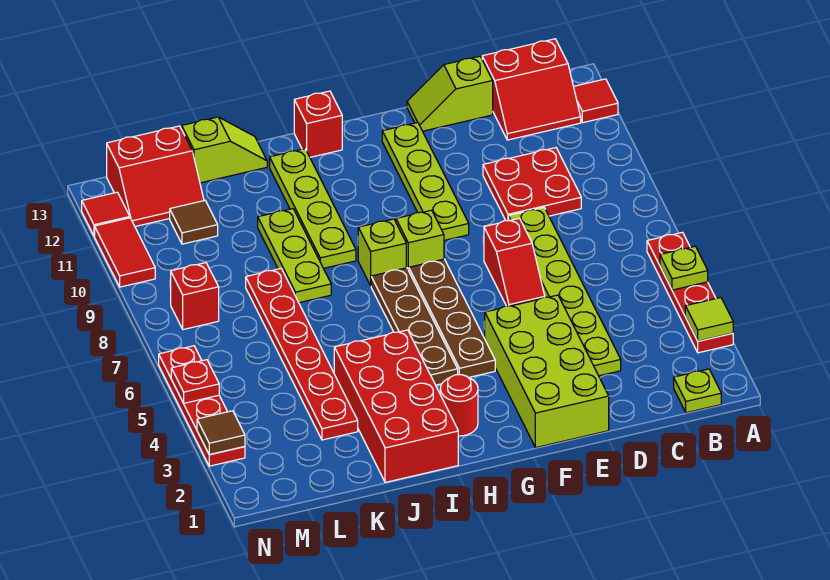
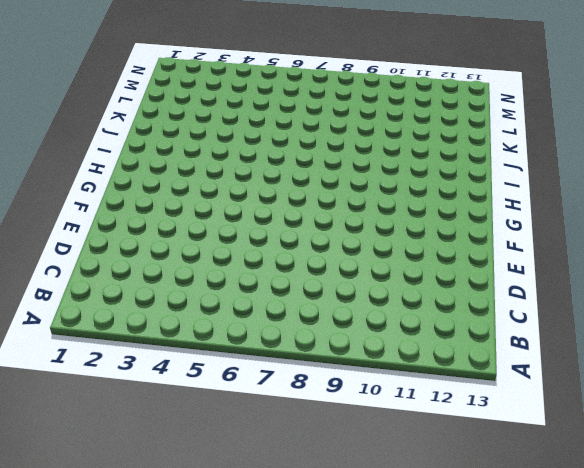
none -> red plate A3:A6 level 1
none -> red tile A12 level 1
none -> lime plate B1 level 1
none -> red slope B12:C13 level 1 top 13

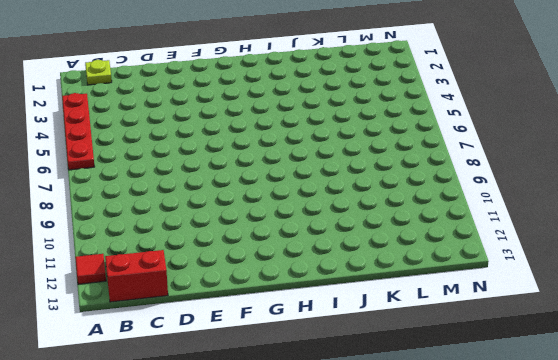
none -> red plate C9:D10 level 1
none -> lime plate D3:D8 level 1
none -> lime slope D13:E13 level 1 top D
none -> lime brick E1:F4 level 1

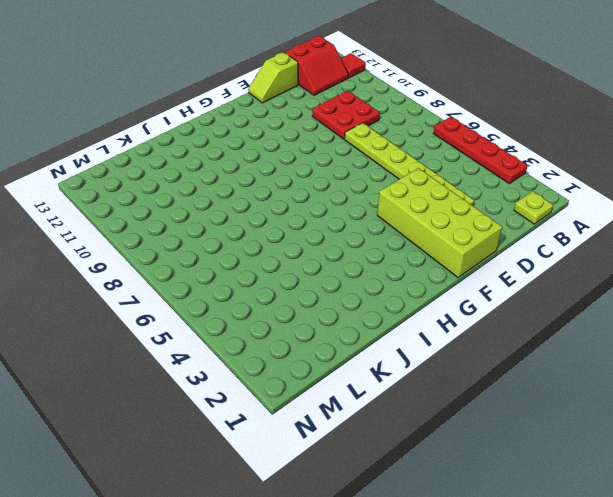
none -> red slope E6:E7 level 1 top 7
none -> lime plate F9:F12 level 1
none -> brown plate G4:G7 level 1
none -> lime brick G8 level 1

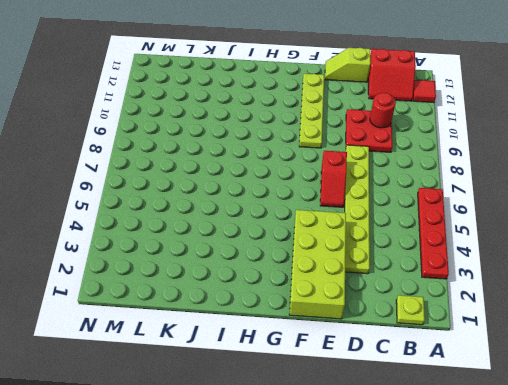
red round brick C10 level 2 -> red round brick H2 level 1
none -> brown plate G4:G7 level 1
none -> lime brick G8 level 1
none -> brown plate H4:H7 level 1
none -> lime brick H8 level 1

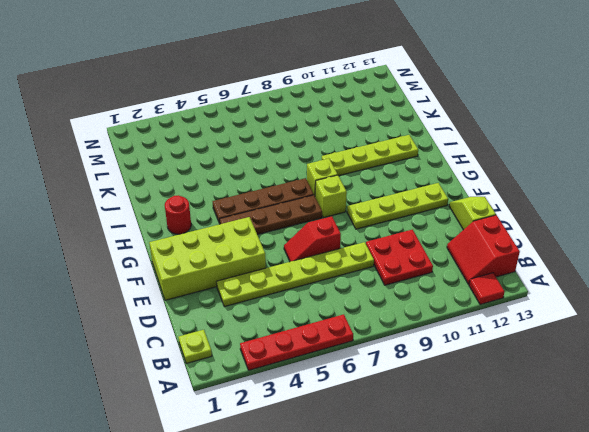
none -> red brick H13 level 1
none -> red brick I1:J4 level 1
none -> lime plate J8:J10 level 1
none -> lime slope J13:K13 level 1 top K

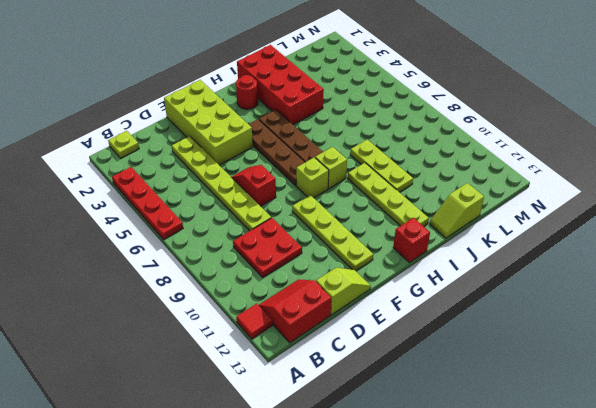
none -> red plate K3:K8 level 1
none -> brown tile L11 level 1
none -> red slope L12:M13 level 1 top 13
none -> red brick M8 level 1

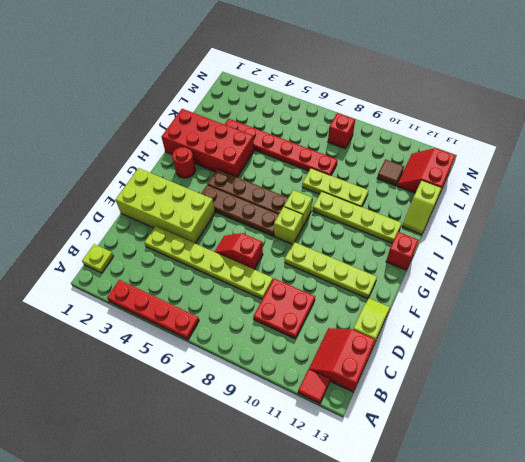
none -> red plate N3:N6 level 1
none -> red tile N10:N11 level 1
none -> red tile N12 level 1
none -> lime tile A3 level 2

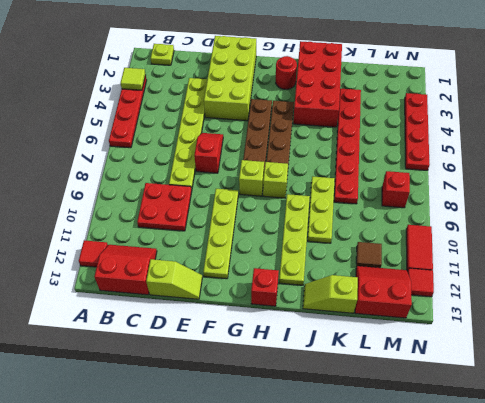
none -> lime plate A5 level 2
none -> brown tile N3 level 2
none -> red plate N5 level 2

